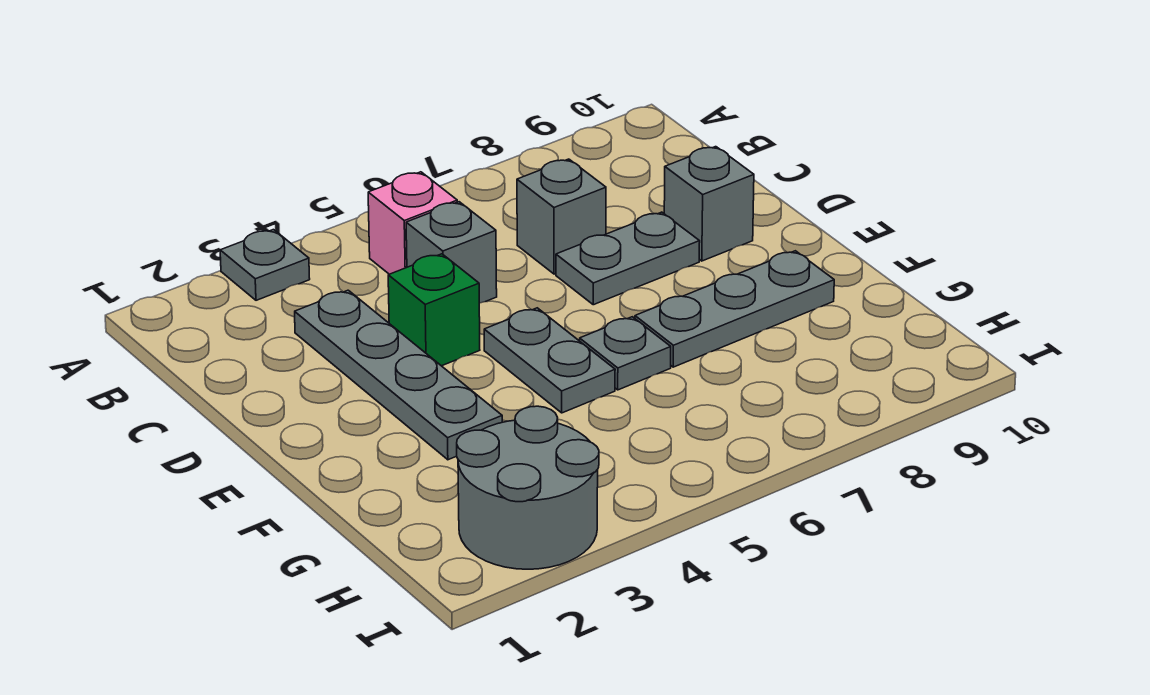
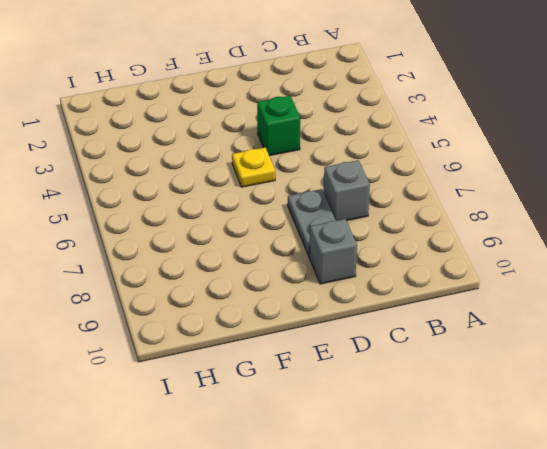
yellow plate E5 level 1 -> grey plate E5:F5 level 1
none -> grey plate A3 level 1
none -> pink brick B5 level 1
none -> grey plate C3:F3 level 1

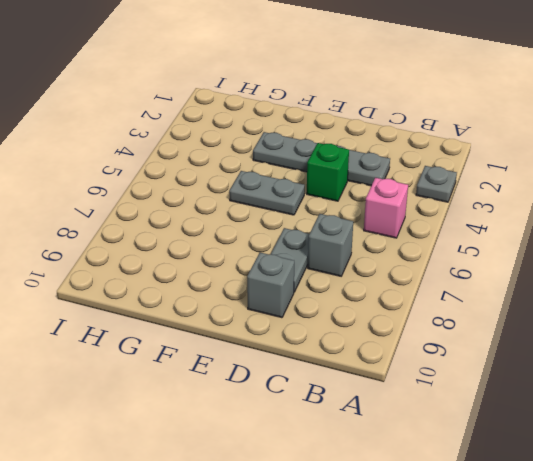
none -> grey brick C5 level 1
none -> grey plate F6 level 1
none -> grey plate F7:F9 level 1

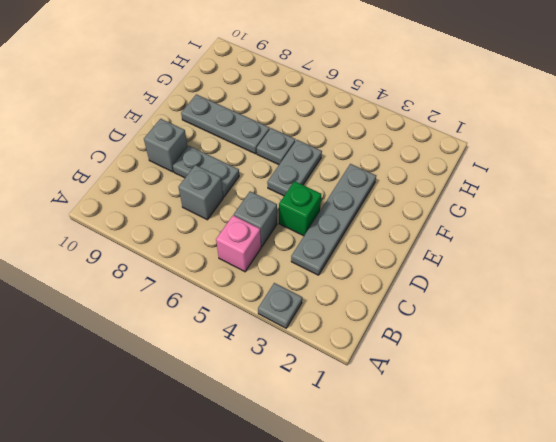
none -> grey round brick H2:I3 level 1

